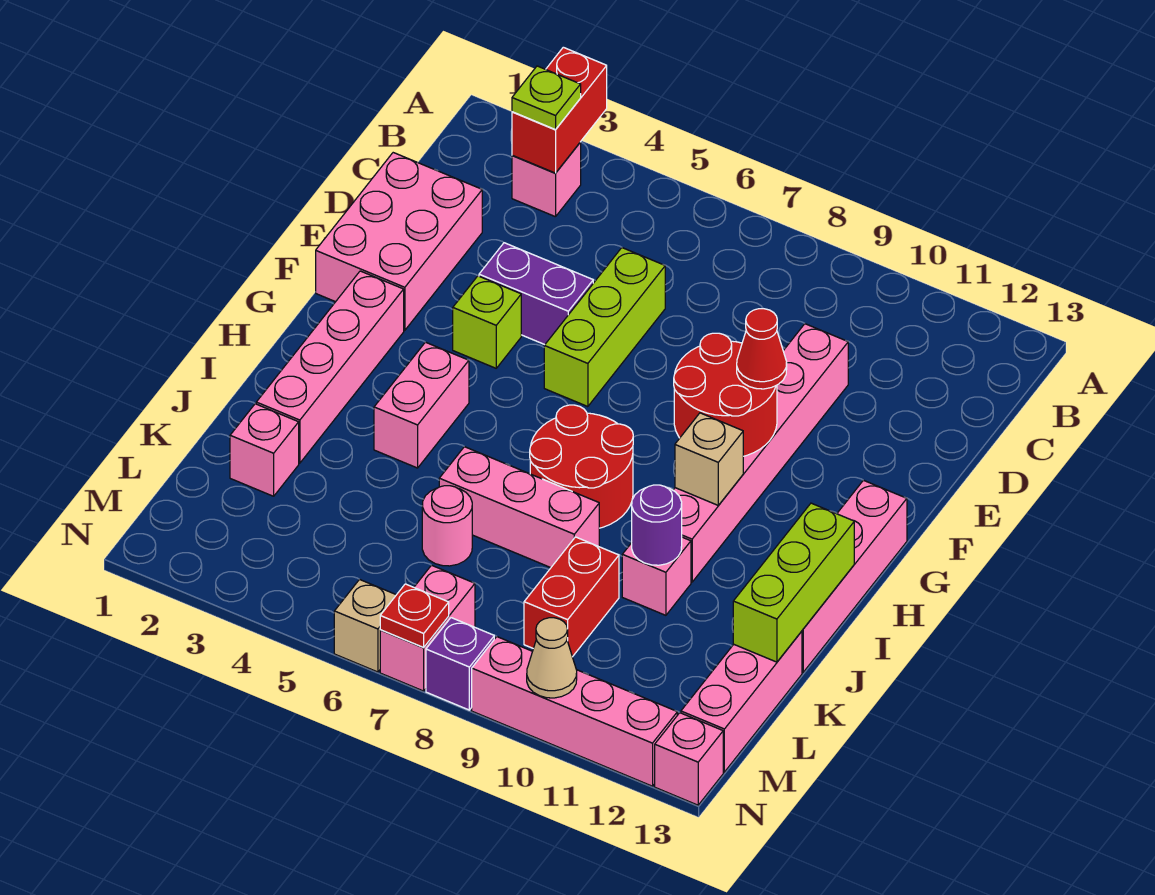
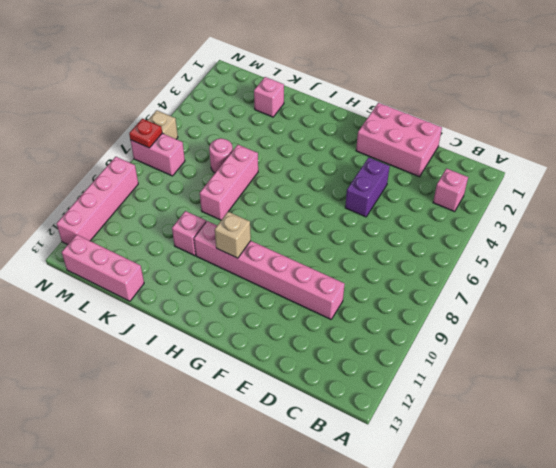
none -> lime brick D6:F6 level 1
none -> lime brick F4 level 1
none -> pink brick G2:J2 level 1
none -> pink brick G13:J13 level 1

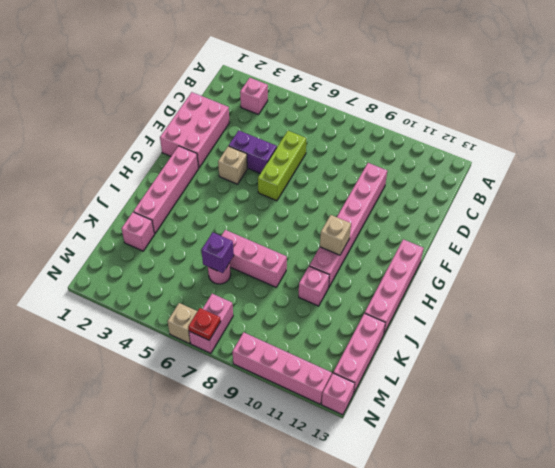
tan brick F4 level 1 -> lime brick F4 level 1
purple brick K6 level 2 -> purple brick N8 level 1
none -> pink brick H4:I4 level 1
none -> red round brick H7:I8 level 1
none -> red brick K9:L9 level 1
none -> red brick A3:B3 level 2

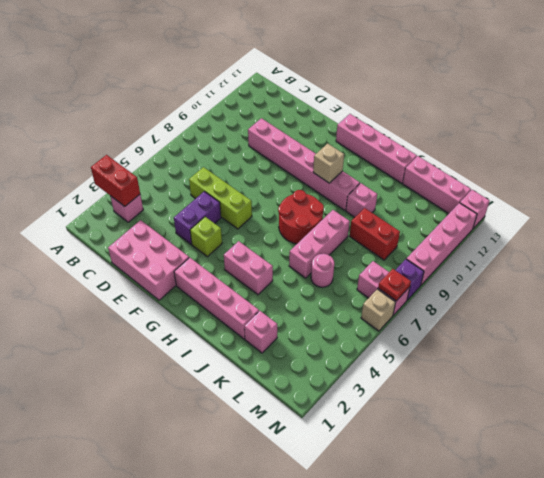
none -> red round brick F9:G10 level 2
none -> lime brick I13:K13 level 2
none -> purple round brick J10 level 2
none -> tan cone N10 level 2

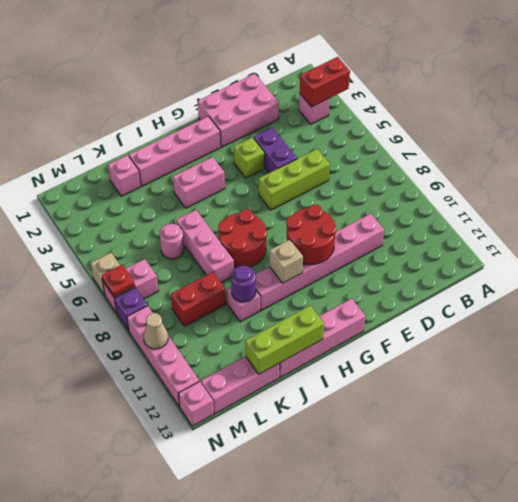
none -> lime plate B3 level 3
none -> red cone F10 level 3

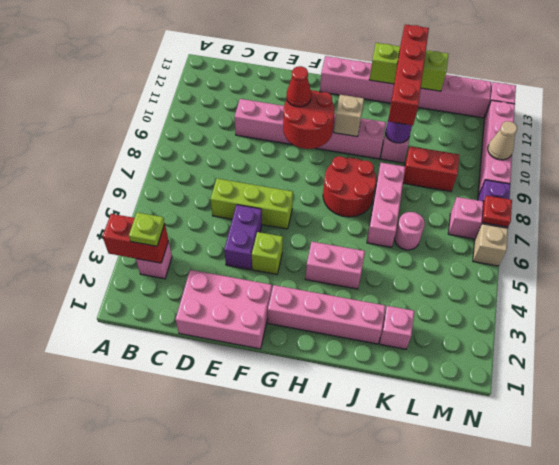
red brick J10:J13 level 3 -> none

